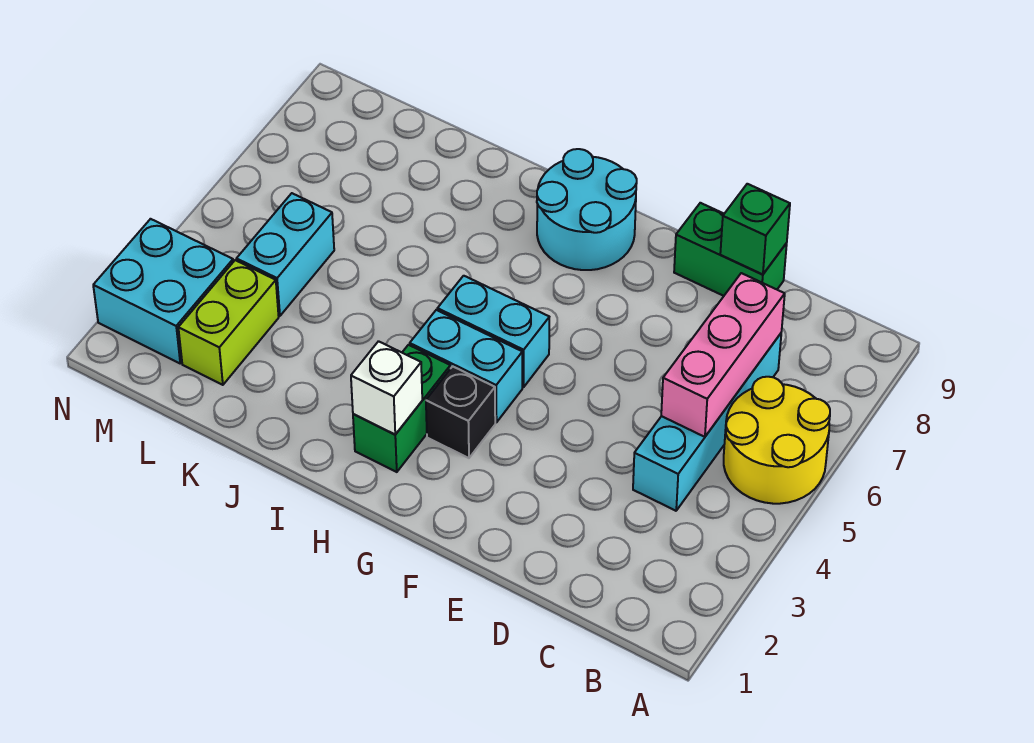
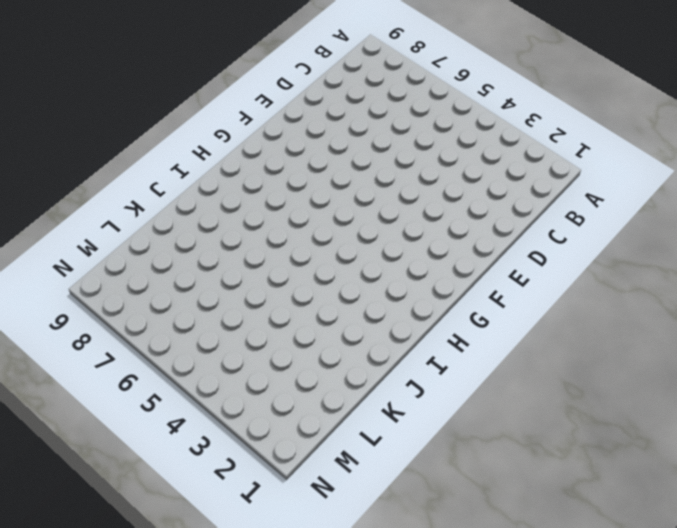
none -> yellow round brick A5:B6 level 1
none -> cyan brick C4:C7 level 1
none -> green brick D9:E9 level 1

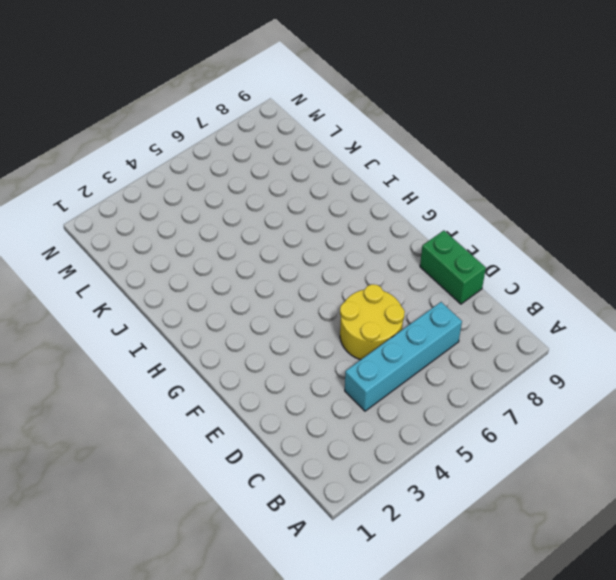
yellow round brick D5:E6 level 1 -> yellow round brick A5:B6 level 1
none -> black brick G3 level 1
none -> cyan brick G4:H4 level 1
none -> cyan brick G5:H5 level 1

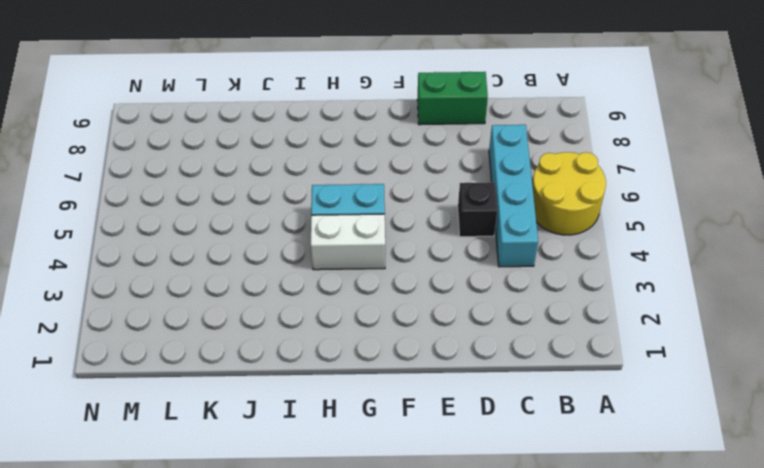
black brick D5 level 1 -> black brick G3 level 1
white brick G4:H4 level 1 -> cyan brick G4:H4 level 1
none -> cyan round brick G8:H9 level 1
none -> green brick H2:H3 level 1
none -> lime brick L2:L3 level 1

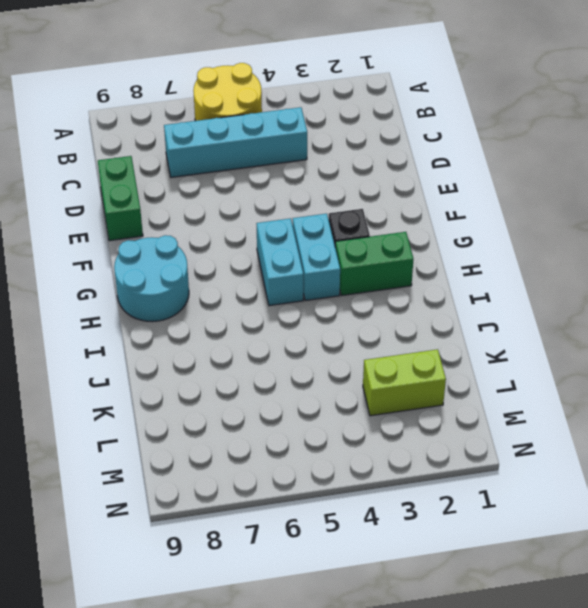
none -> cyan brick L4:L5 level 1
none -> cyan brick M2:N3 level 1
none -> pink brick C5:C7 level 2

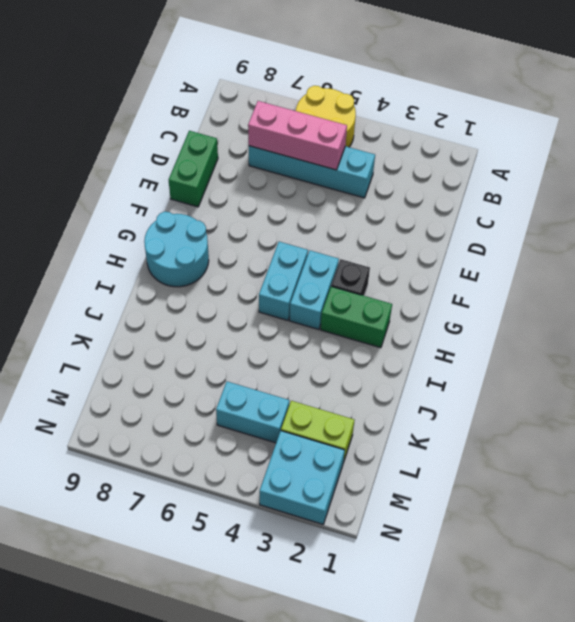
none -> green brick D9 level 2
none -> white brick H2 level 2

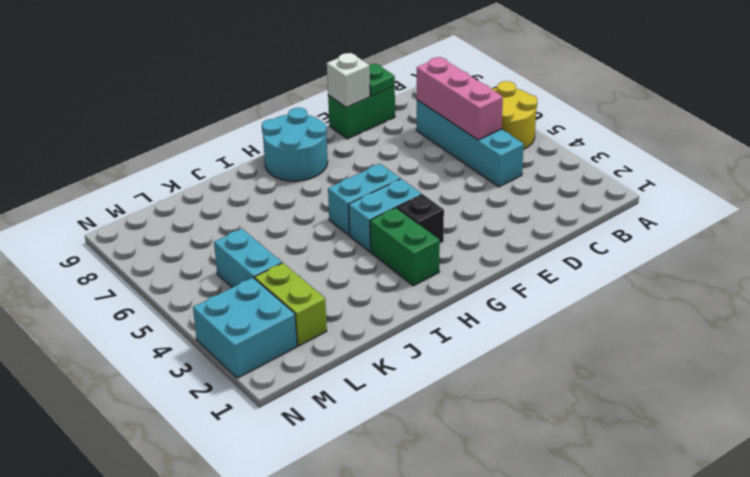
green plate D9 level 2 -> green brick D9 level 2
white brick E9 level 2 -> white brick H2 level 2

